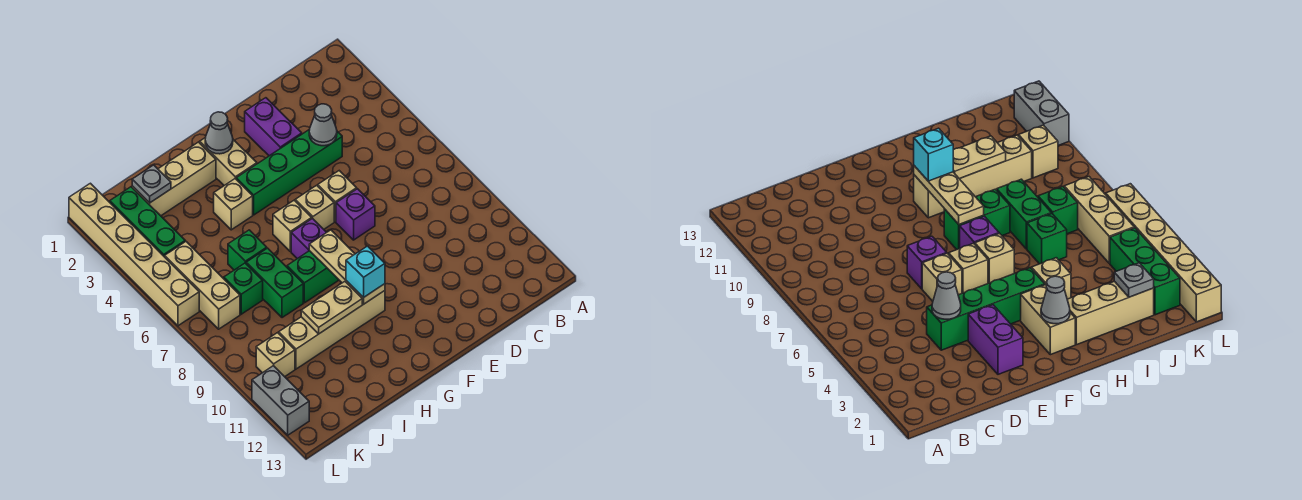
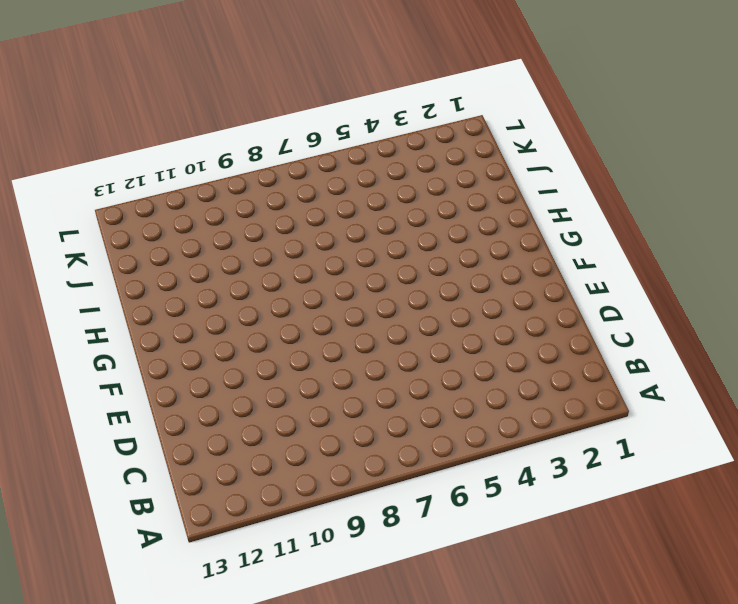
none -> green brick D4:G4 level 1
none -> purple brick E2:E3 level 1
none -> tan brick E6 level 1

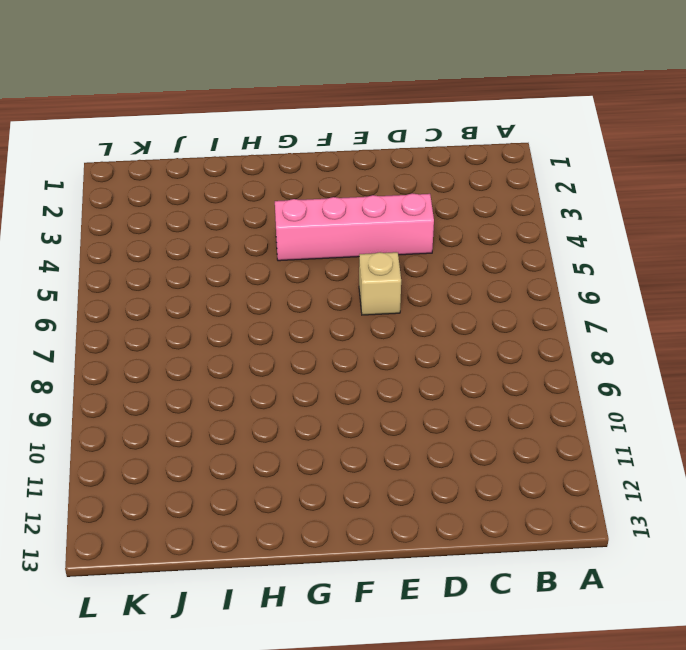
pink brick D4:G4 level 1 -> green brick D4:G4 level 1
none -> purple brick E2:E3 level 1
none -> purple brick E7 level 1
none -> tan brick F6 level 1

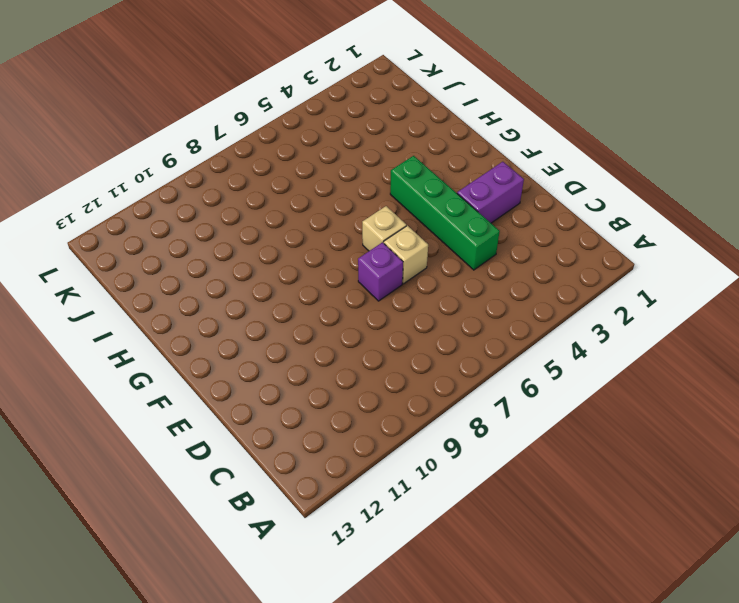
none -> tan brick G2:G3 level 1
none -> tan brick G6 level 1
none -> purple brick G7 level 1

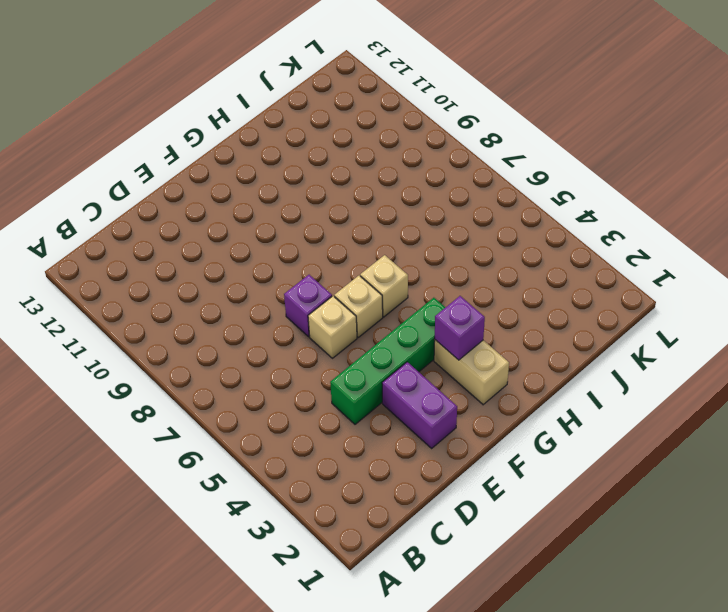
purple brick G3 level 2 -> purple brick G7 level 1
none -> green brick G8:H8 level 1
none -> tan brick G10:J10 level 1
none -> tan brick H2:J2 level 1

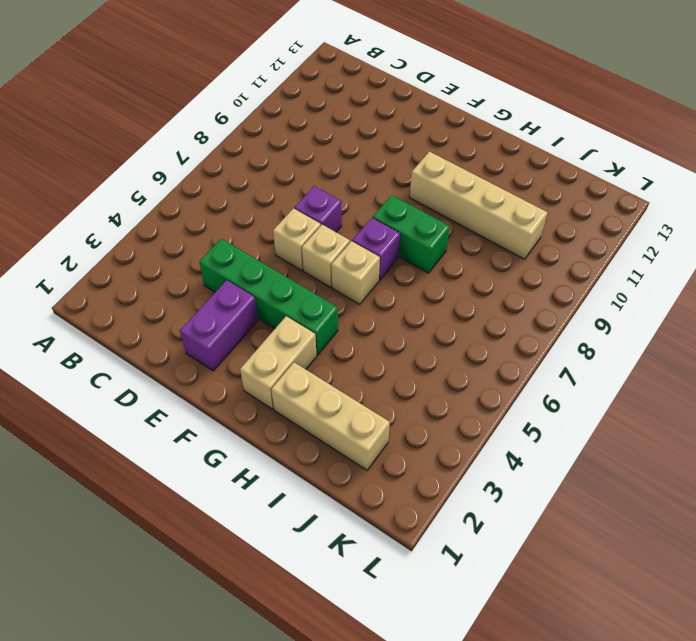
none -> tan brick H4 level 1
none -> green brick I6 level 1
none -> green brick I7:I8 level 1

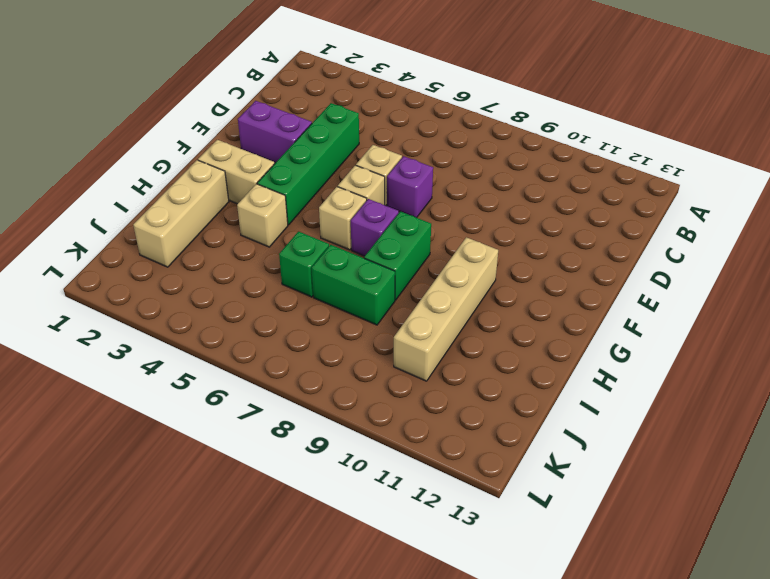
none -> green brick J7 level 1
none -> green brick K2:K4 level 1
none -> tan brick K5:K7 level 1

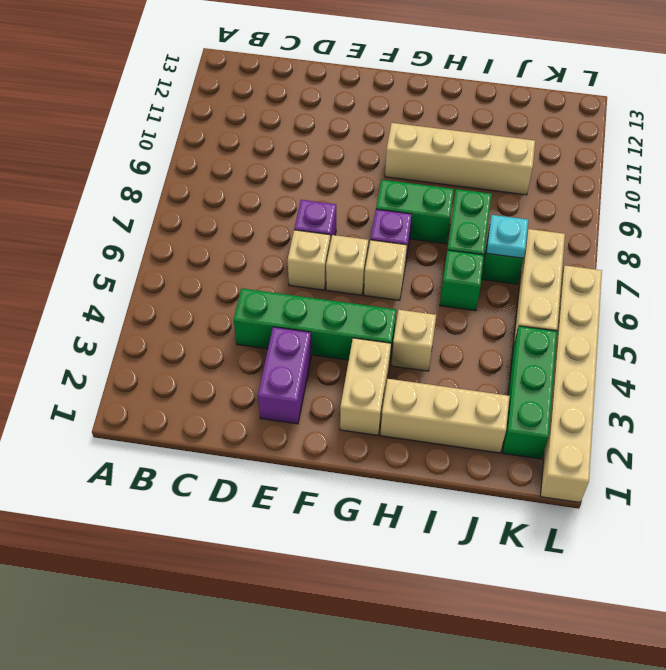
cyan plate J7 level 2 -> none
none -> tan brick K10 level 1
none -> grey brick L11:L12 level 1
none -> grey cone D4 level 2

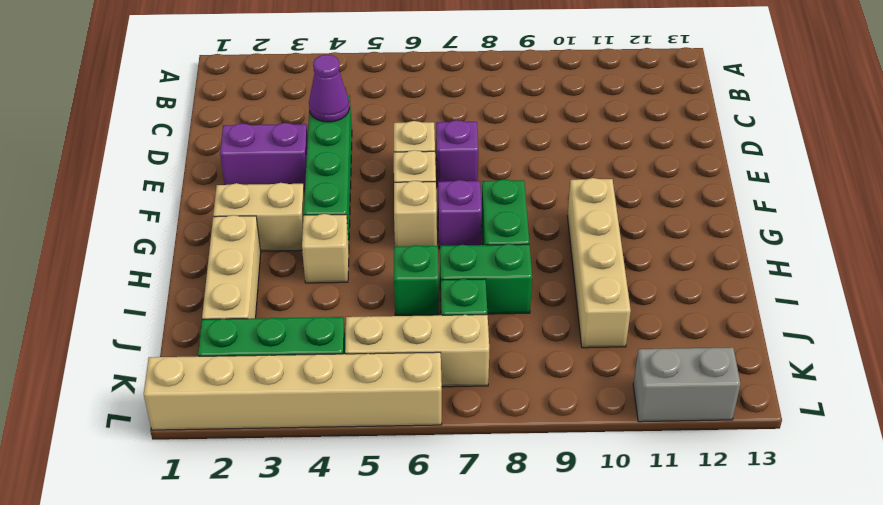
purple cone D4 level 2 -> grey cone D4 level 2
none -> tan brick K10 level 1
none -> grey cone G2 level 2
none -> tan plate G8:G10 level 2

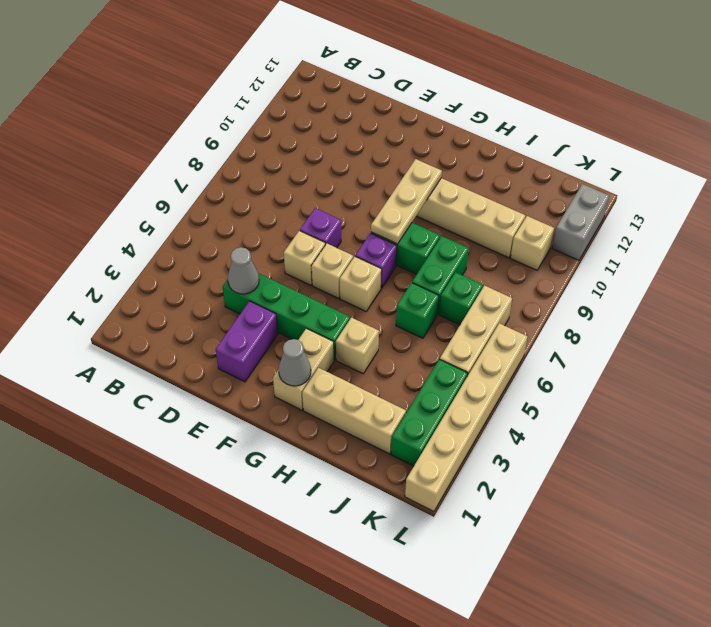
none -> tan plate H10:I10 level 2
none -> grey plate J2 level 2
none -> cyan brick G10 level 3

